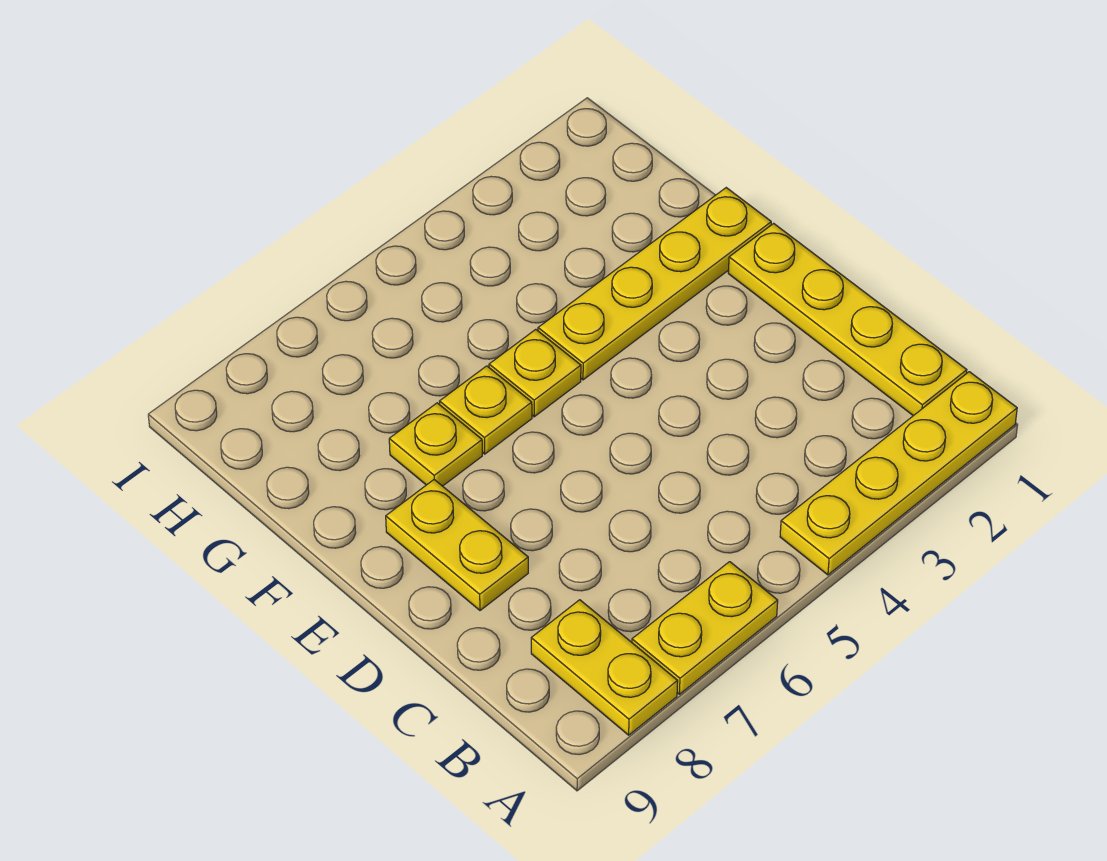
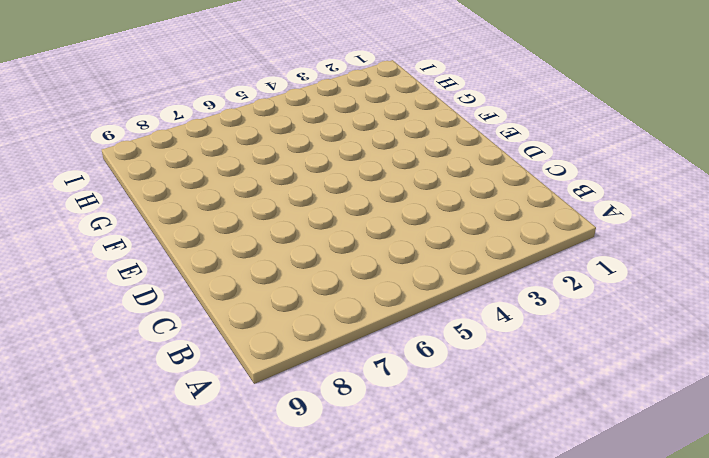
none -> yellow plate A1:A4 level 1
none -> yellow plate A6:A7 level 1

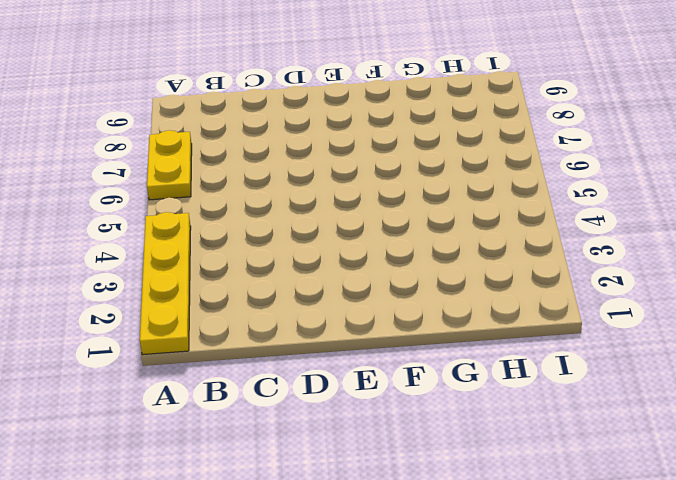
none -> yellow plate A8:B8 level 1
none -> yellow plate B1:E1 level 1

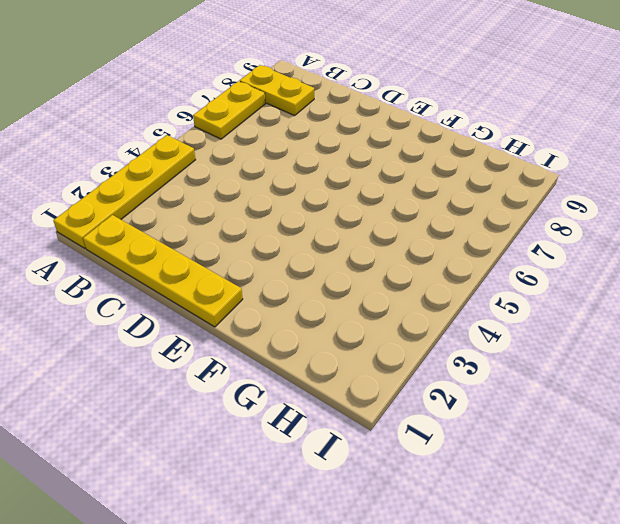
none -> yellow plate D8:E8 level 1
none -> yellow plate F1:F4 level 1

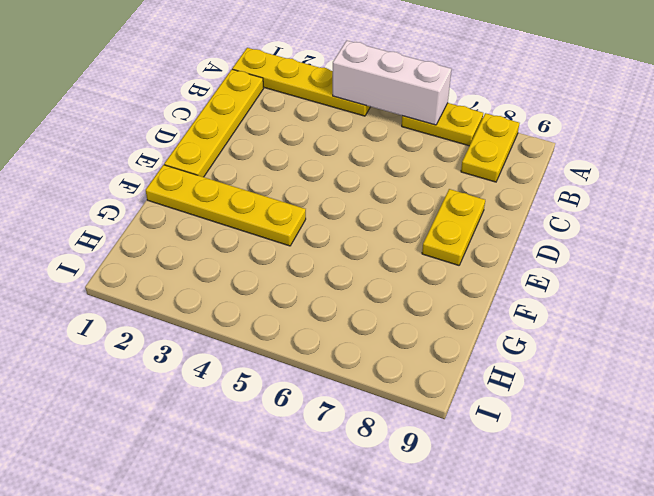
white brick A4:A6 level 2 -> none
none -> yellow plate F5 level 1
none -> yellow plate F6 level 1

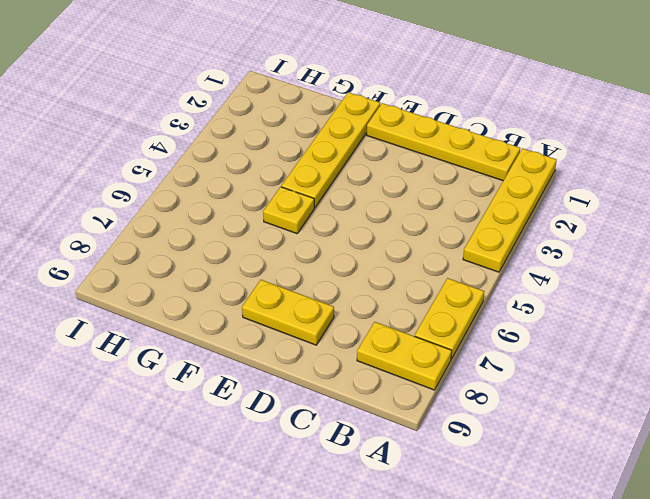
none -> yellow plate F6 level 1
none -> yellow plate F7 level 1

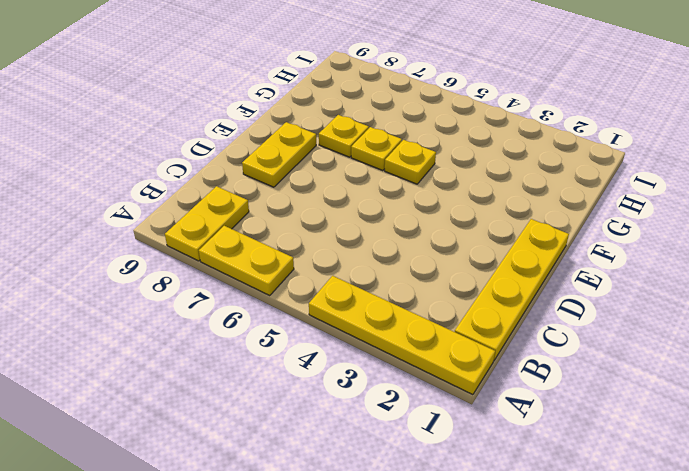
none -> yellow plate F1:F4 level 1

